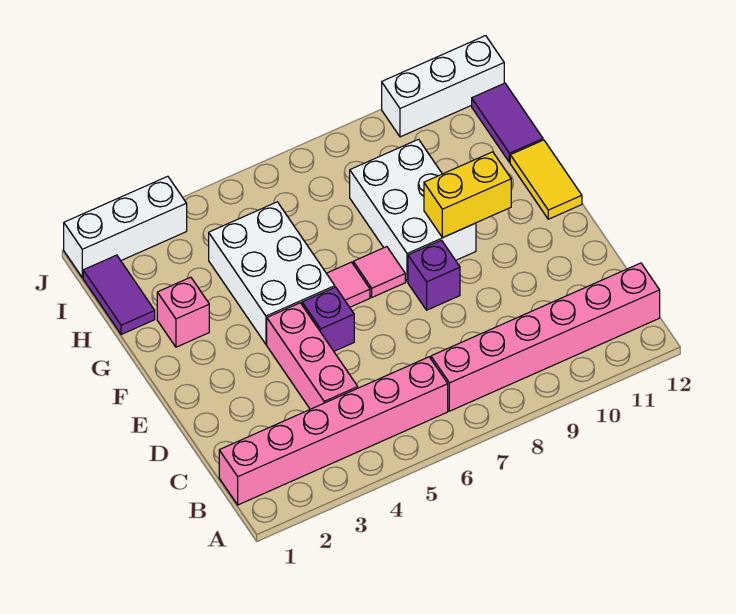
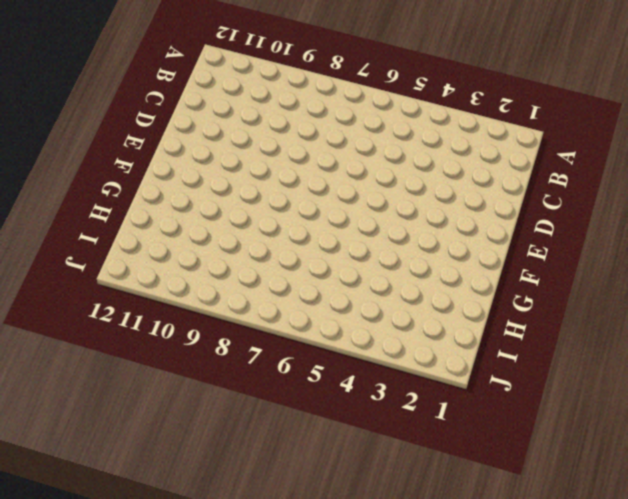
none -> pink brick B1:B6 level 1
none -> pink brick B7:B12 level 1
none -> pink brick C4:E4 level 1

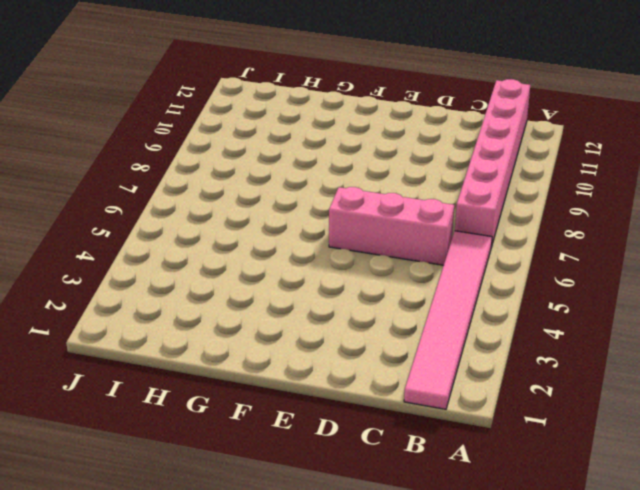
pink tile B1:B6 level 1 -> pink brick B1:B6 level 1
pink brick C6:E6 level 1 -> pink brick C4:E4 level 1
none -> purple brick E5 level 1
none -> purple brick E8 level 1
none -> white brick F4:H5 level 1

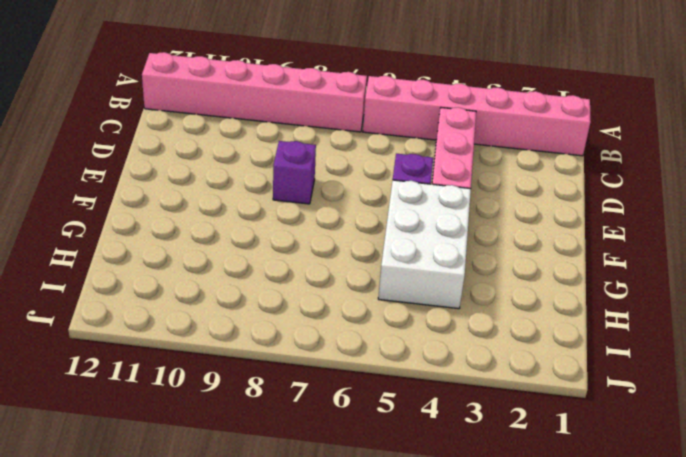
none -> pink tile F6 level 1
none -> pink tile F7 level 1
none -> white brick F8:H9 level 1

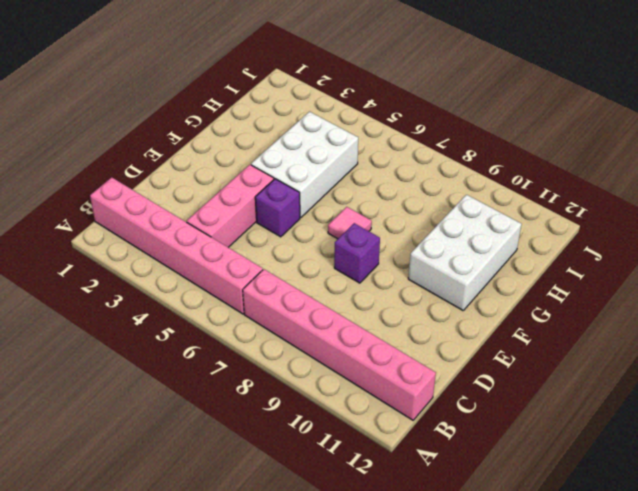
white brick F10:H11 level 1 -> white brick F8:H9 level 1
none -> pink tile F6 level 1
none -> yellow tile F12:G12 level 1
none -> pink brick G2 level 1

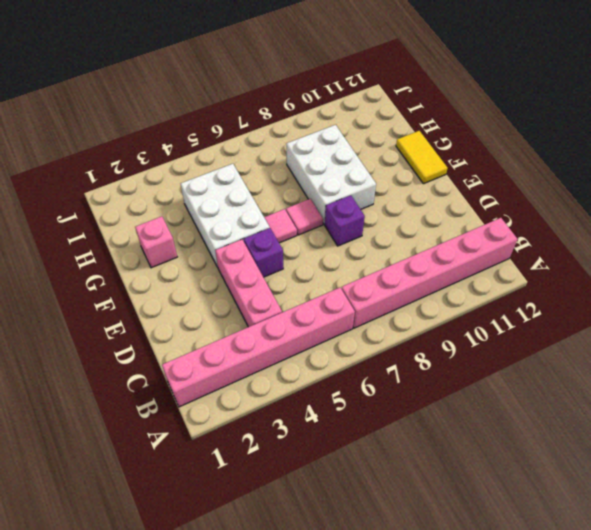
none -> purple tile H1:I1 level 1
none -> purple tile H12:I12 level 1
none -> white brick J1:J3 level 1

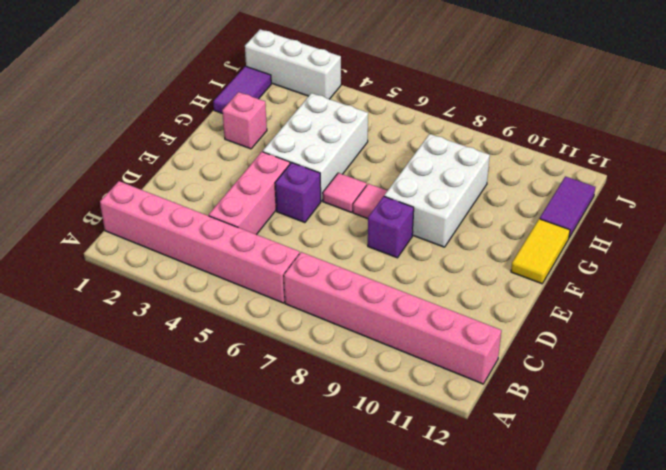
none -> white brick J10:J12 level 1
none -> yellow brick F9:F10 level 2

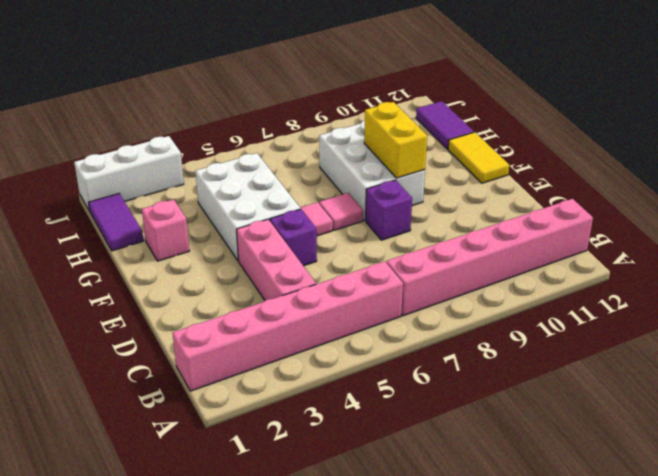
yellow brick F9:G9 level 2 -> yellow brick F9:F10 level 2
none -> white brick J10:J12 level 1

